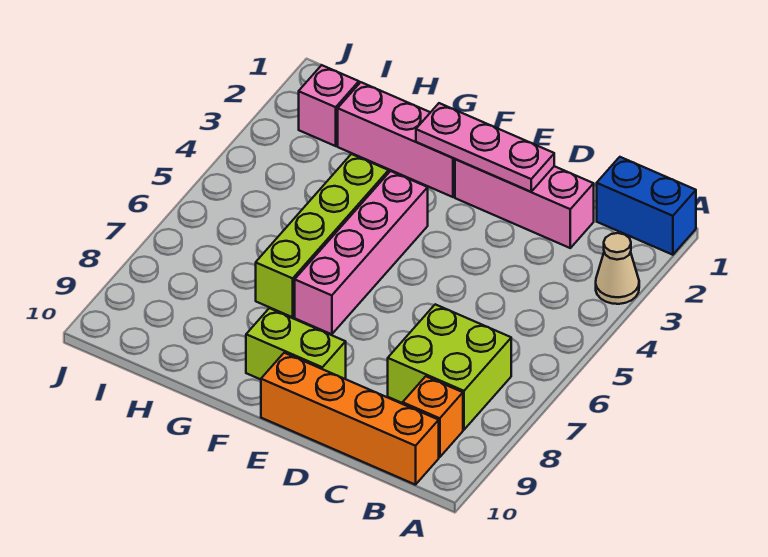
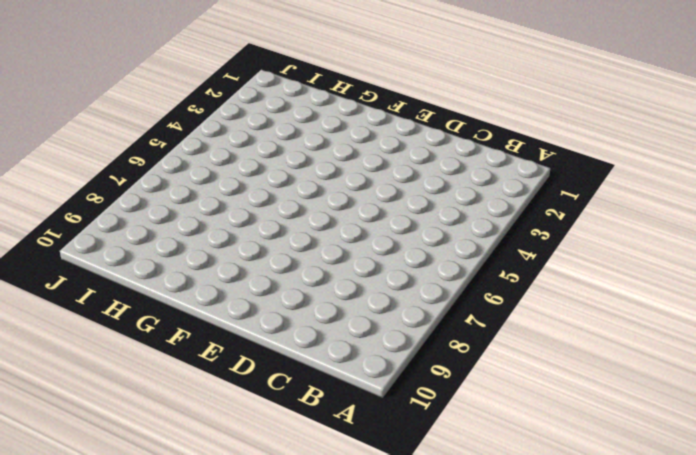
none -> blue brick A1:B1 level 1
none -> tan cone A3 level 1
none -> lime brick B7:C8 level 1

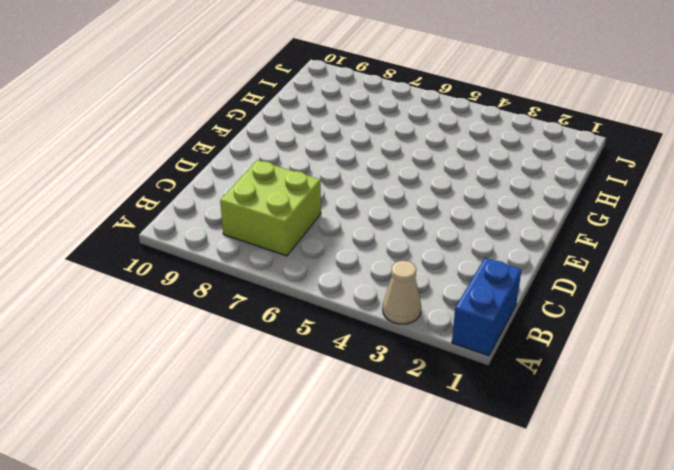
none -> orange brick B9 level 1
none -> orange brick B10:E10 level 1
none -> pink brick C2:E2 level 1

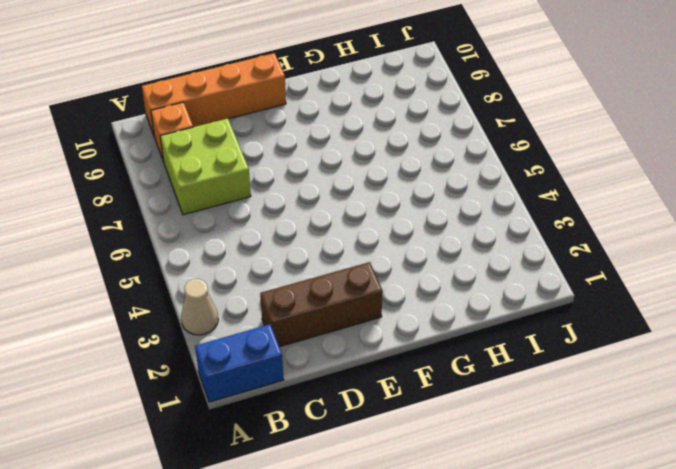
brown brick C2:E2 level 1 -> pink brick C2:E2 level 1
none -> lime brick E9:F9 level 1
none -> pink brick F2:H2 level 1
none -> pink brick F4:F7 level 1

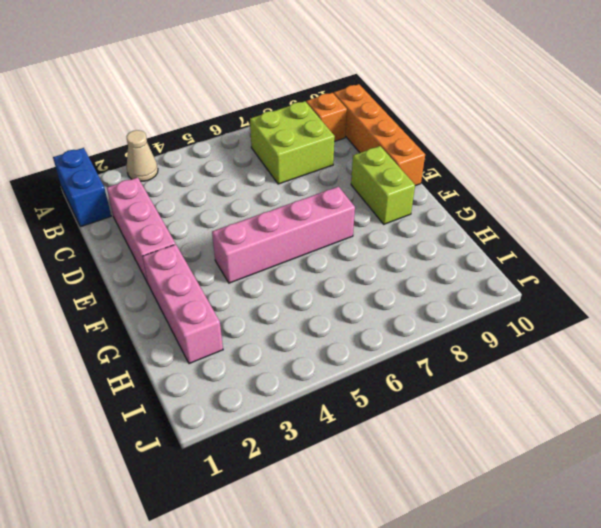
none -> lime brick G4:G7 level 1
none -> pink brick I2 level 1
none -> pink plate D2:F2 level 2

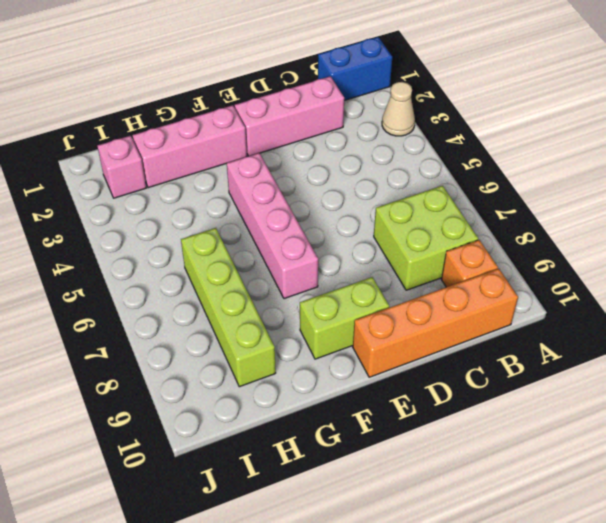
lime brick H6:H9 level 1 -> lime brick G4:G7 level 1
none -> pink plate D2:F2 level 2

